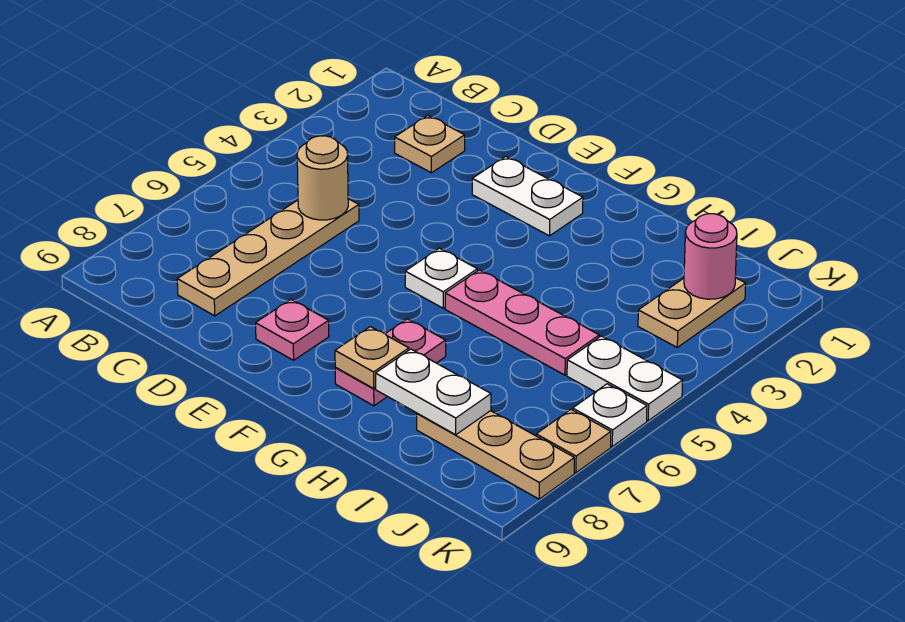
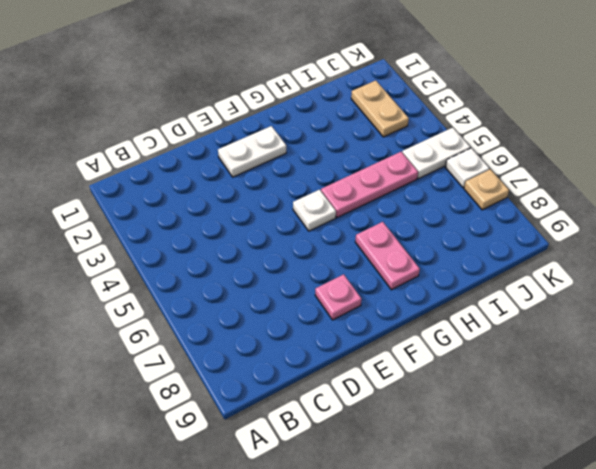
none -> tan plate C2 level 1
none -> tan plate C5:C8 level 1
none -> tan plate I8:K8 level 1

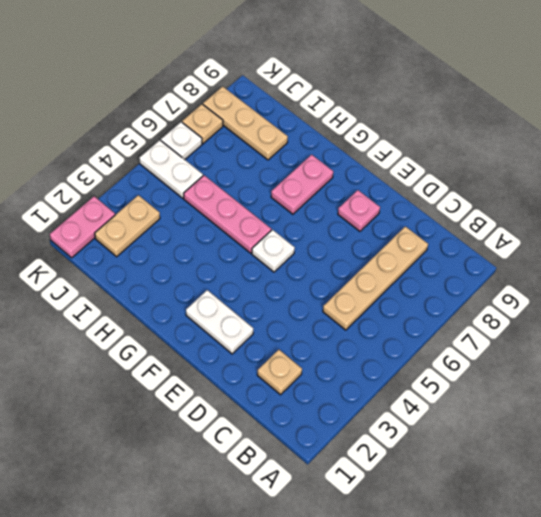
pink plate K1:K2 level 1 -> none
none -> tan round brick C5 level 2
none -> tan plate G8 level 2
none -> white plate H8:I8 level 2

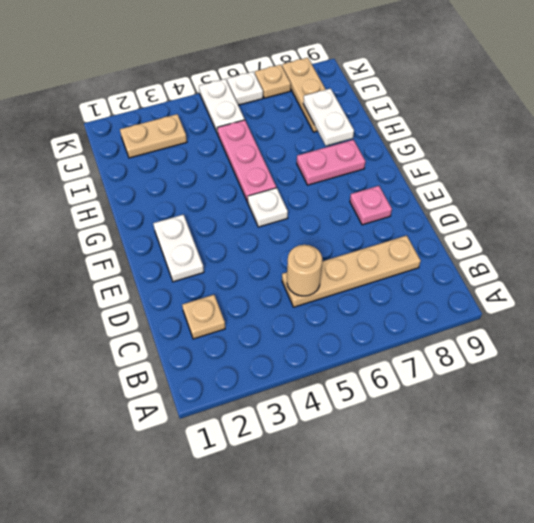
none -> tan plate G8 level 2
none -> pink round brick J2 level 2

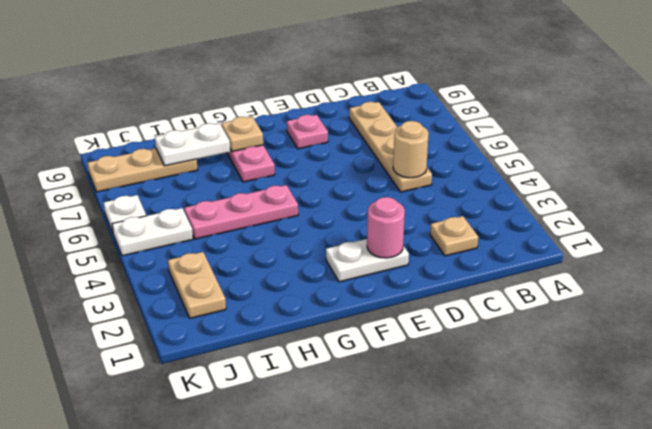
pink round brick E2 level 2 -> pink round brick J2 level 2
none -> white plate F5 level 1
none -> tan plate K7 level 1

